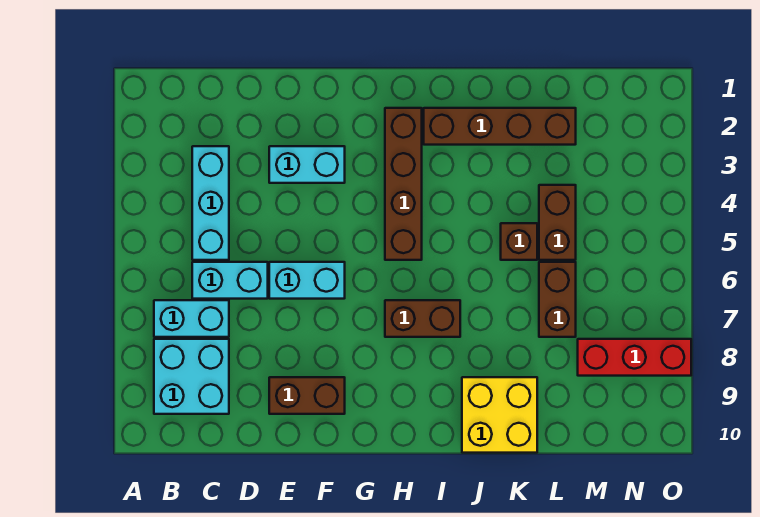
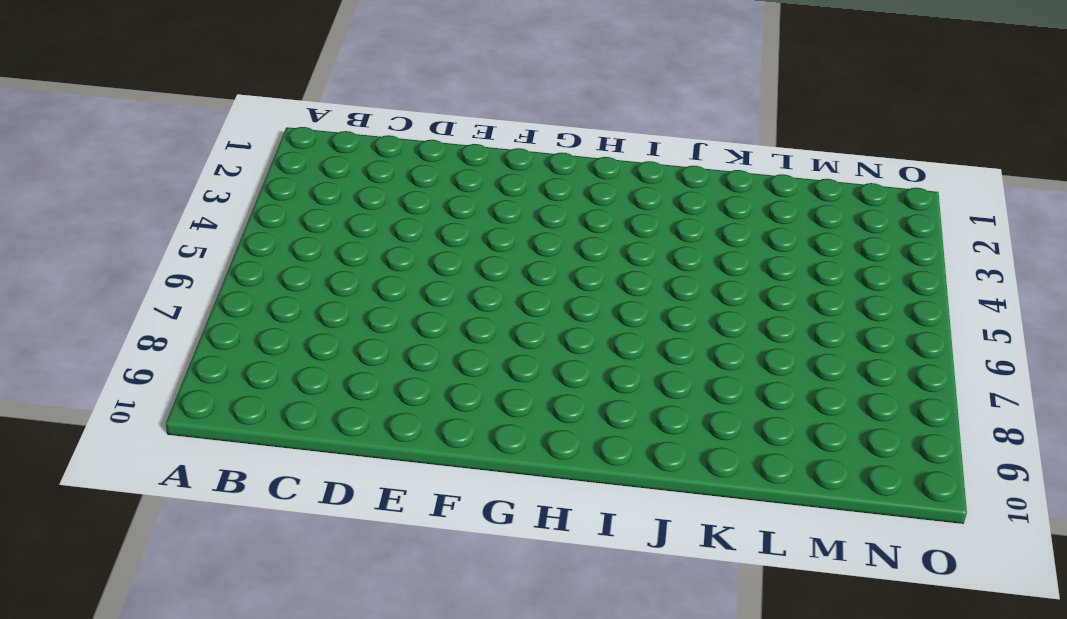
none -> cyan brick B7:C7 level 1
none -> cyan brick B8:C9 level 1
none -> cyan brick C3:C5 level 1

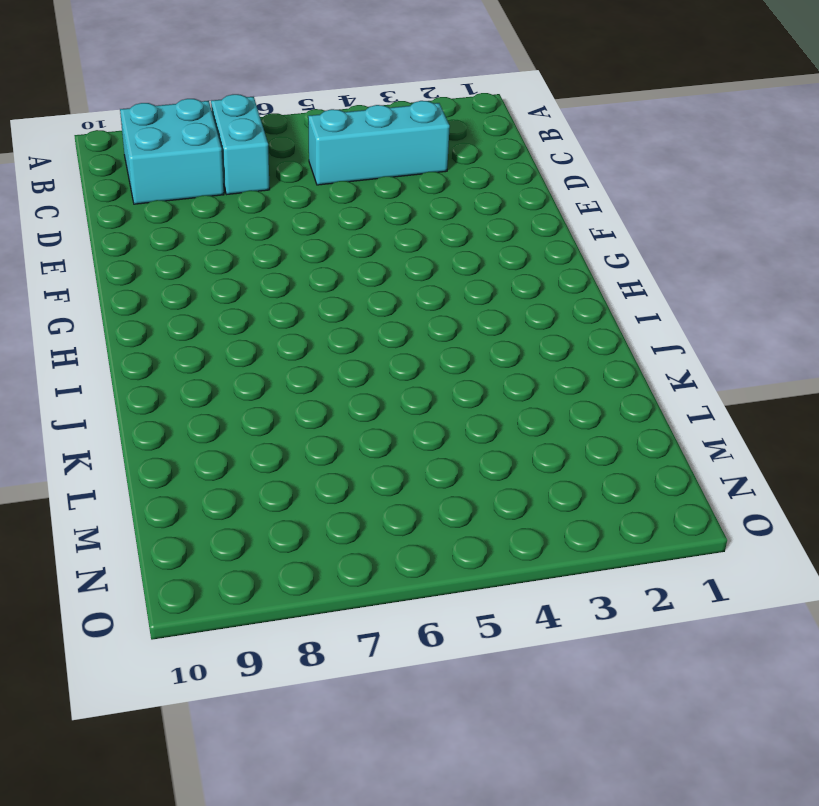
none -> cyan brick C6:D6 level 1
none -> cyan brick E3:F3 level 1
none -> cyan brick E6:F6 level 1

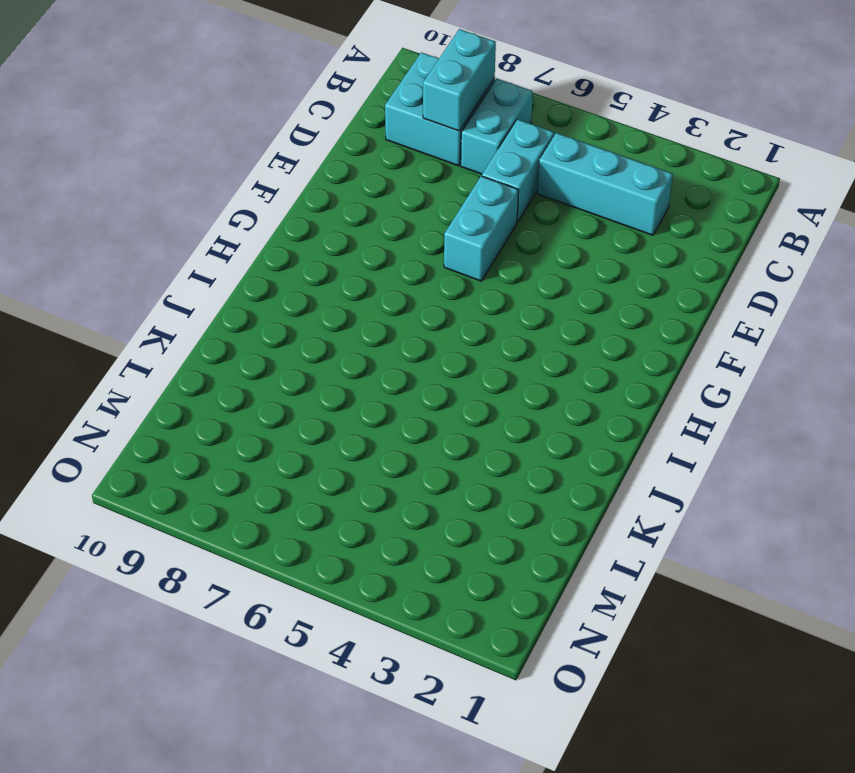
cyan brick B8:C8 level 2 -> cyan brick E3:F3 level 1
none -> brown brick E9:F9 level 1
none -> brown brick H2:H5 level 1
none -> brown brick H7:I7 level 1

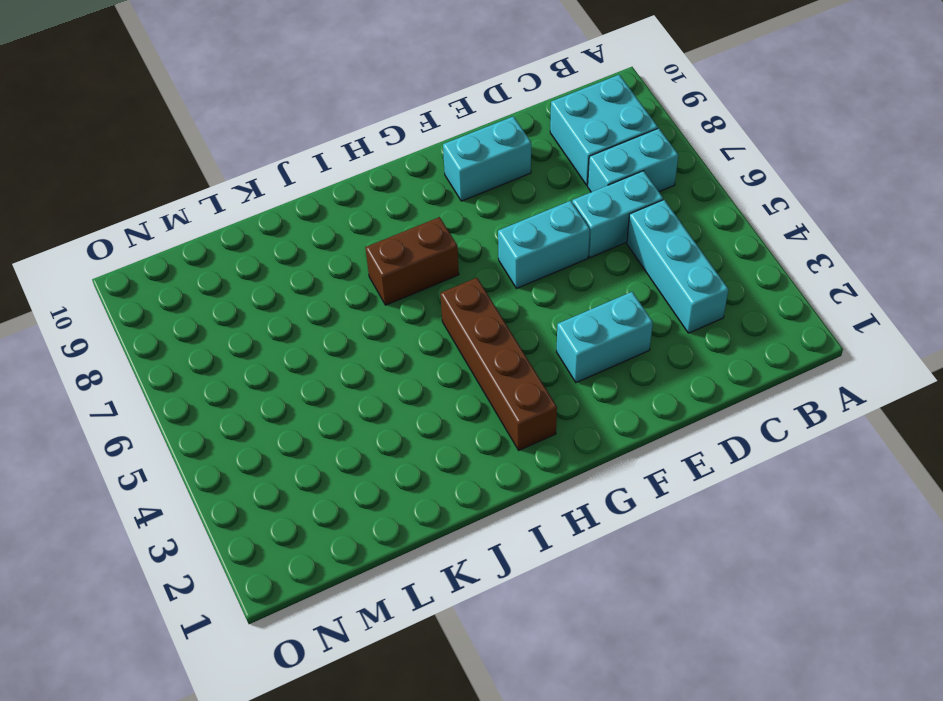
cyan brick E9:F9 level 1 -> brown brick E9:F9 level 1
none -> brown brick I2:L2 level 1
none -> yellow brick J9:K10 level 1
none -> brown brick K5 level 1

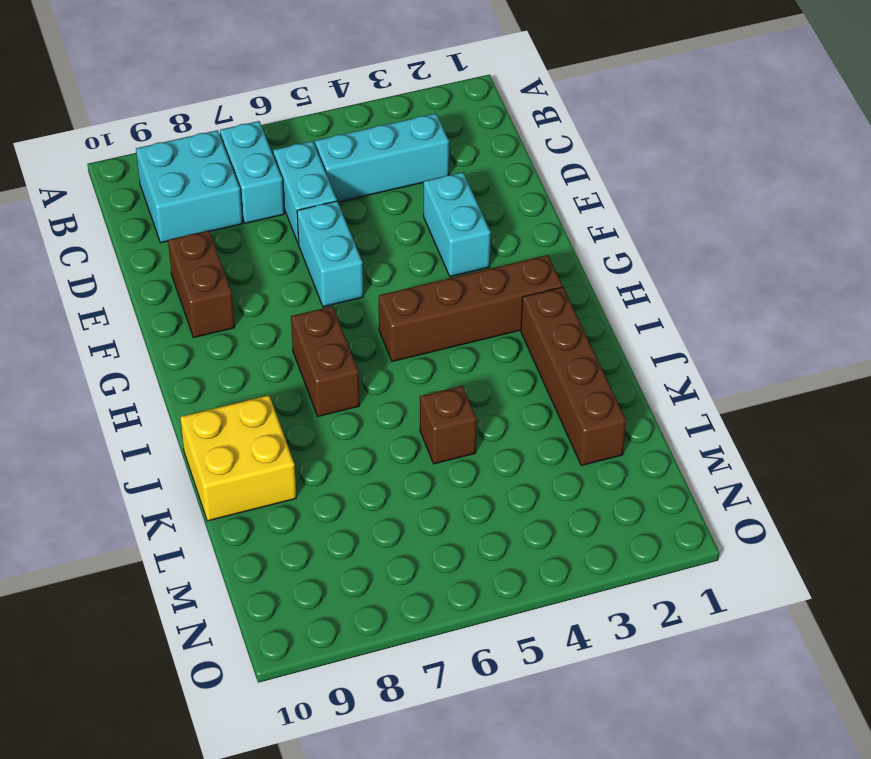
none -> brown brick L4:L5 level 1
none -> brown brick L6:L7 level 1
none -> red brick M8:O8 level 1

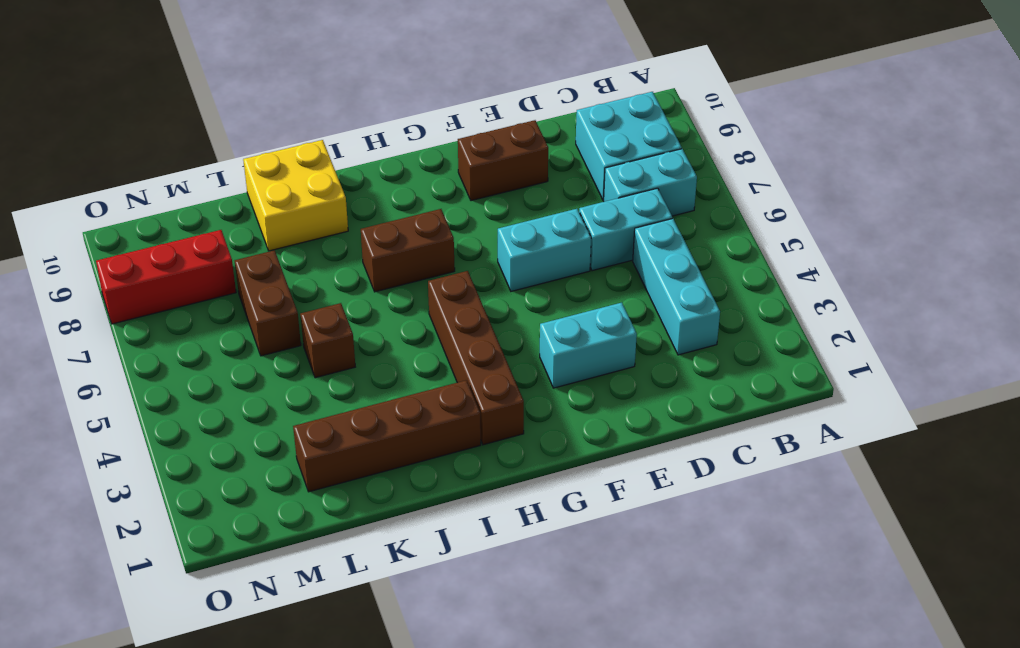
none -> brown brick L4:L5 level 1

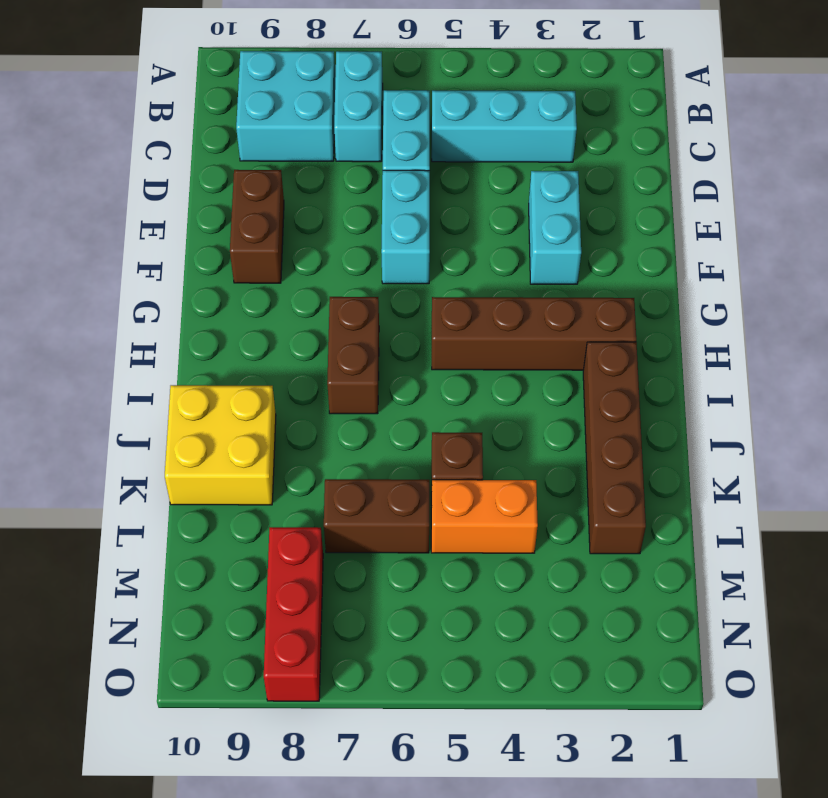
orange brick L4:L5 level 1 -> brown brick L4:L5 level 1

